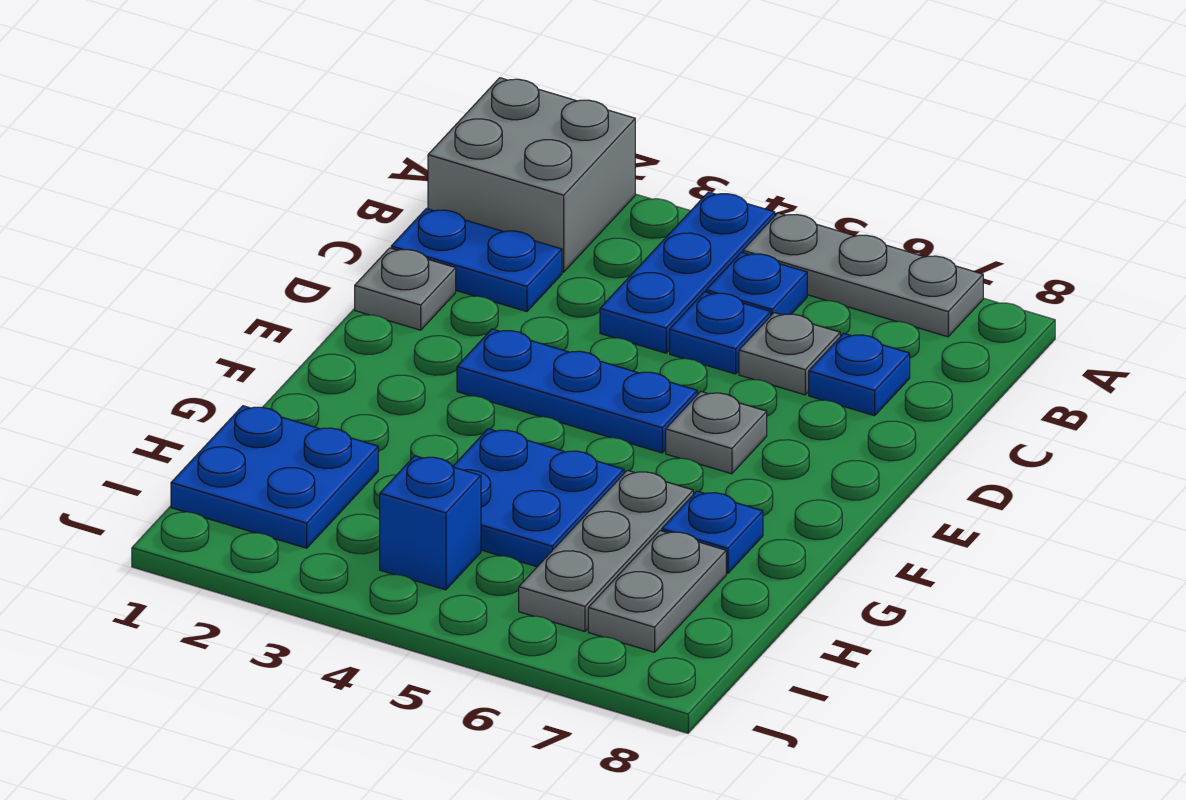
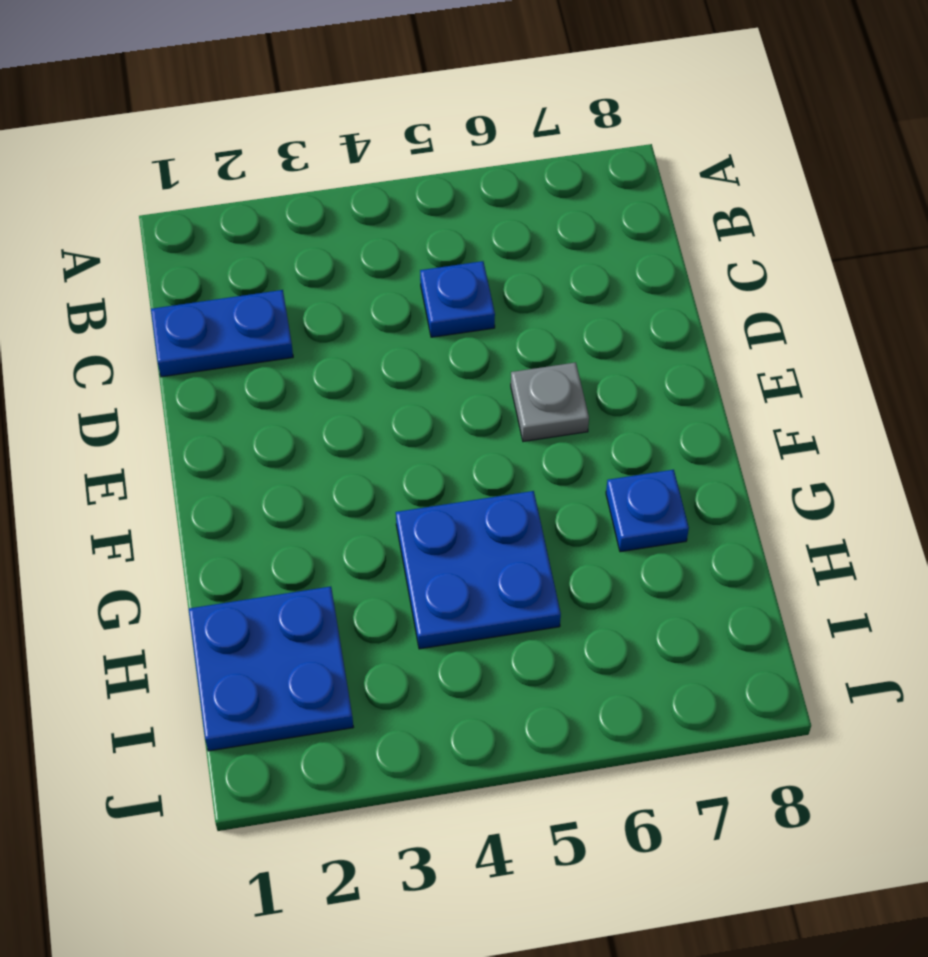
none -> grey brick A1:B2 level 1
none -> blue plate A4:C4 level 1
none -> grey plate A5:A7 level 1

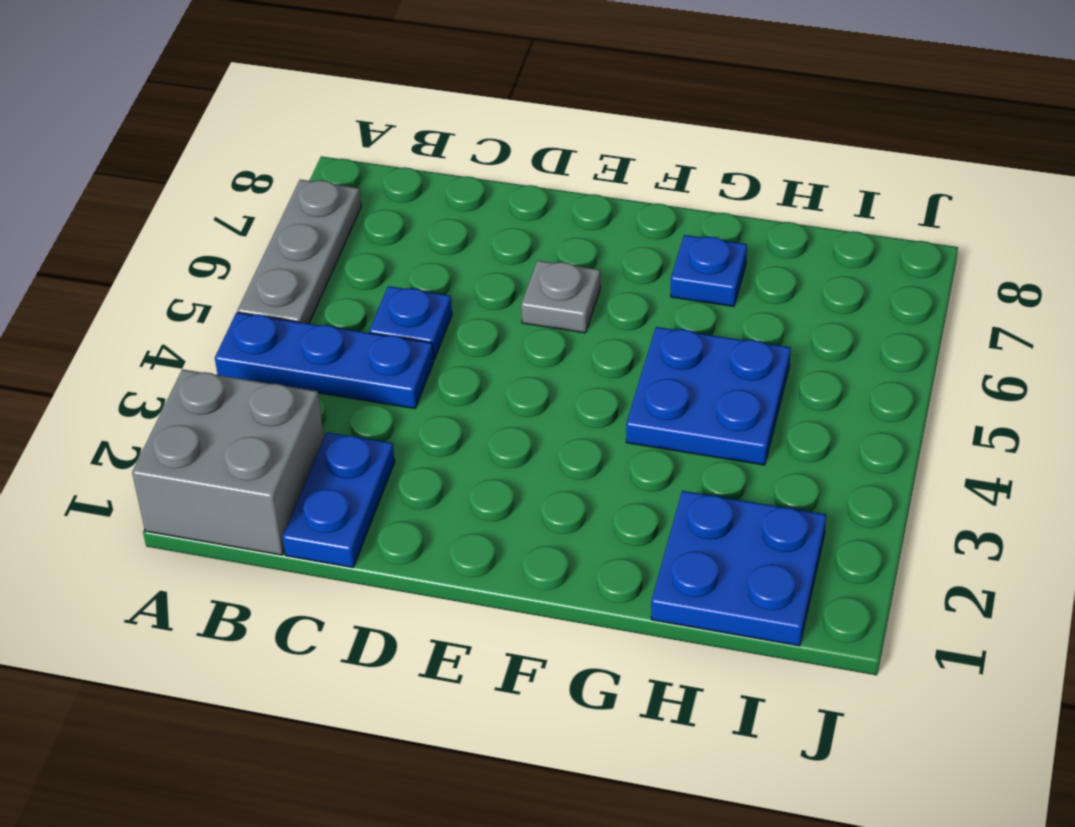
none -> blue plate B5 level 1
none -> grey plate C6 level 1
none -> blue plate C7 level 1

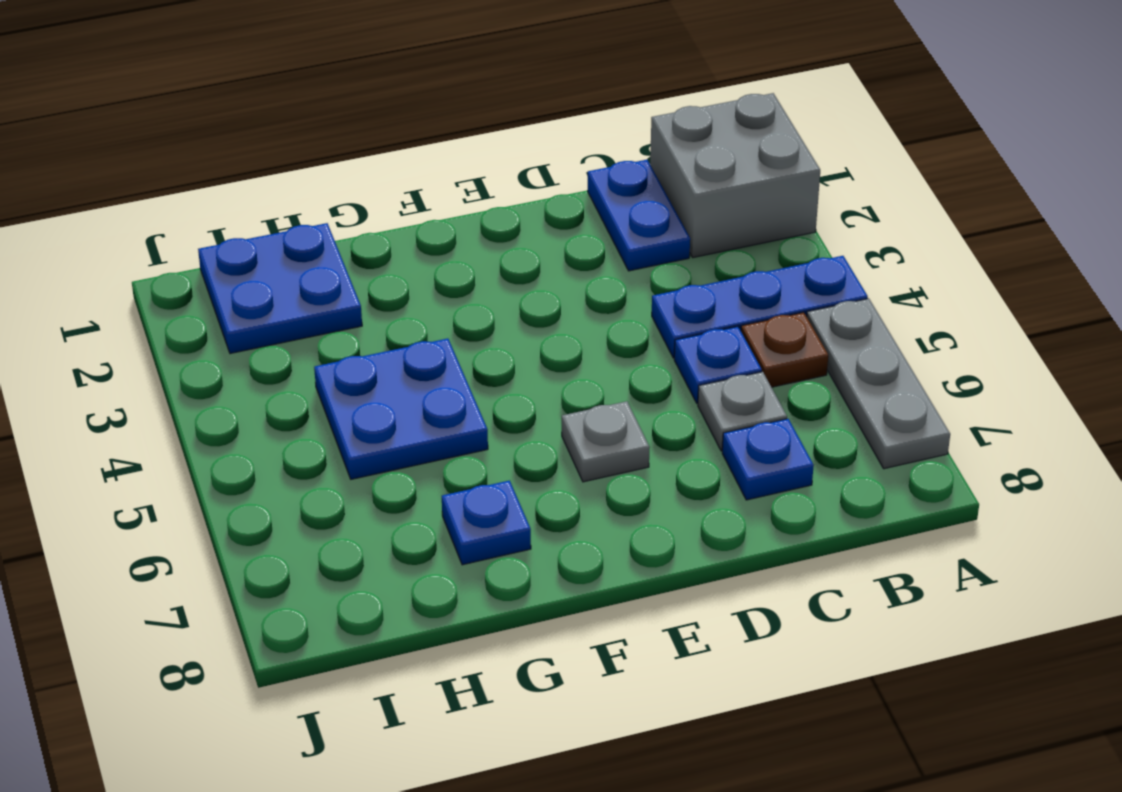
brown plate B5 level 1 -> blue plate B5 level 1
none -> grey plate D1 level 1
none -> blue plate E3:E5 level 1
none -> grey plate G6:I6 level 1

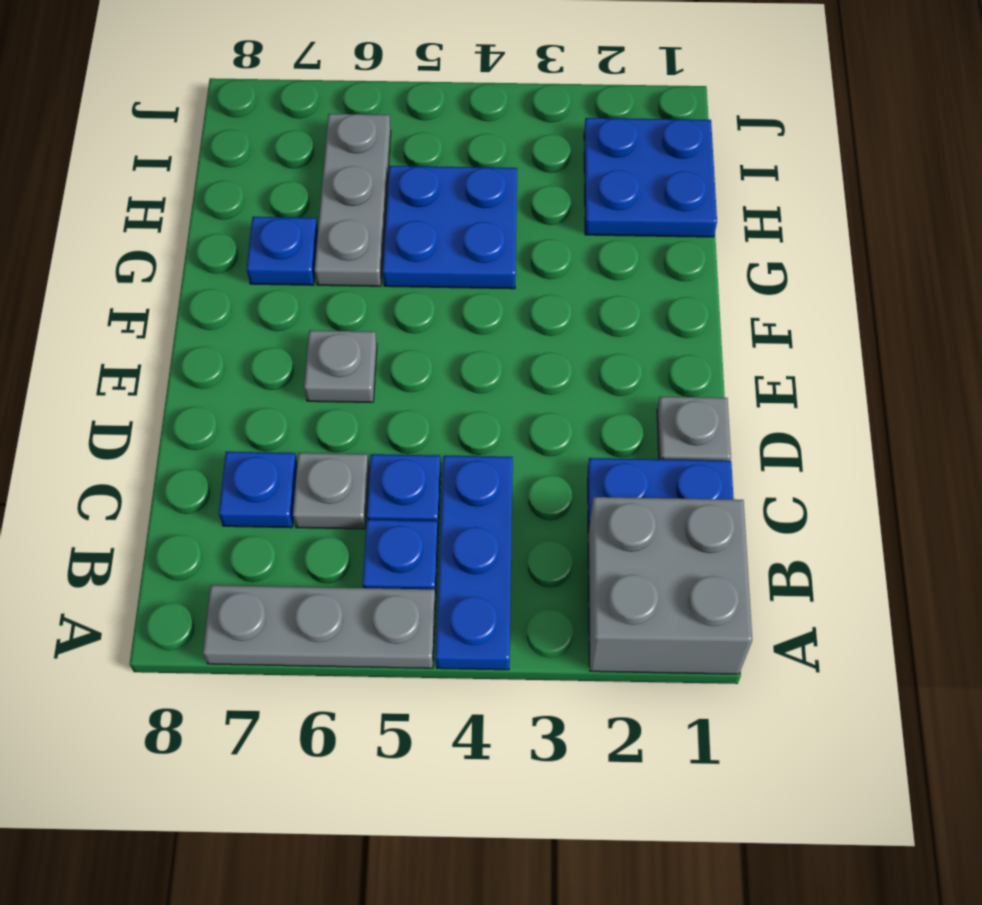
none -> blue plate E3:E5 level 1
none -> grey plate H7:I7 level 1
none -> blue brick I4 level 1

